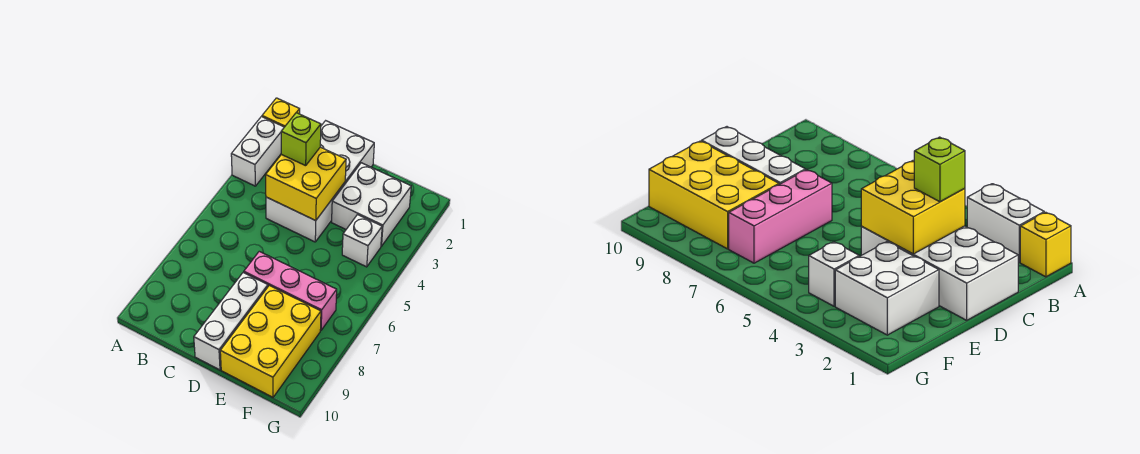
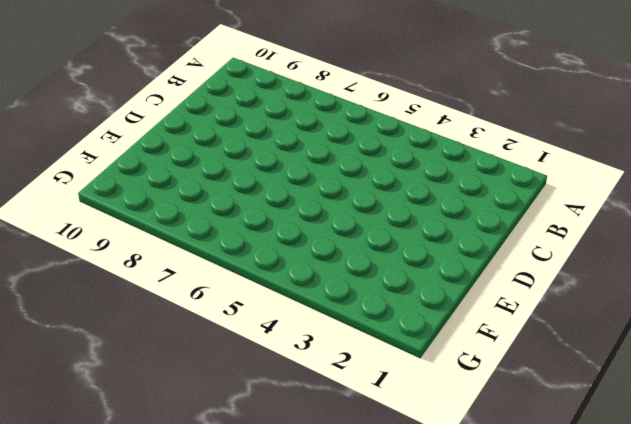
none -> yellow brick A1 level 1
none -> white brick A2:A3 level 1

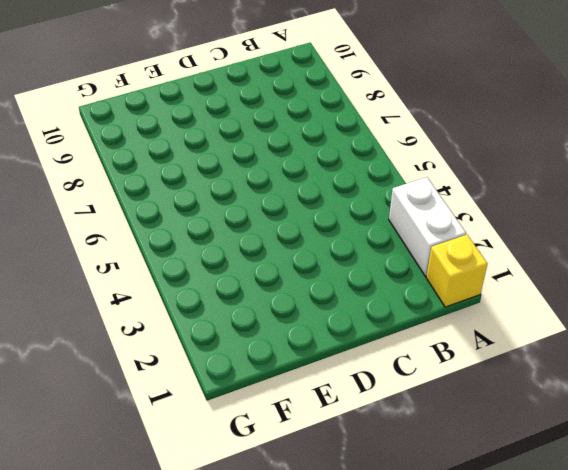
none -> white brick C1:D4 level 1
none -> pink brick D7:F7 level 1

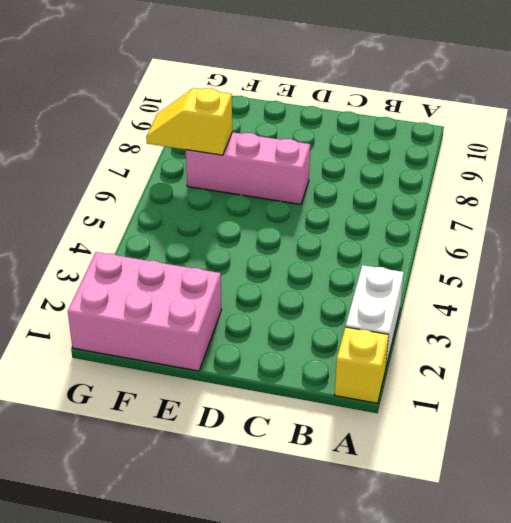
pink brick E1:G2 level 1 -> white brick E2:F3 level 1
yellow slope F7:G7 level 2 top F -> none
none -> white brick C1:D4 level 1
none -> white brick D8:D10 level 1

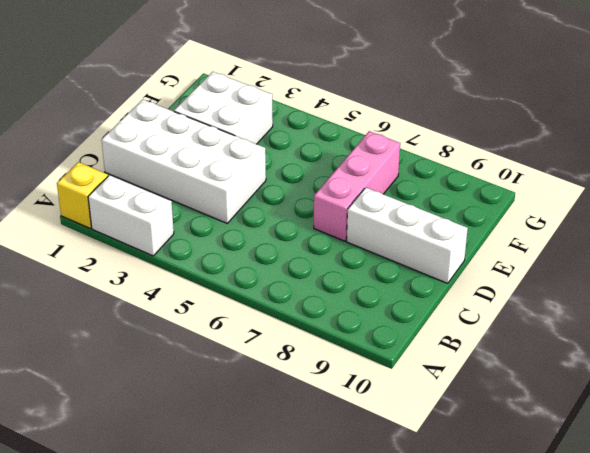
none -> yellow brick E8:F10 level 1
none -> white brick F4 level 1

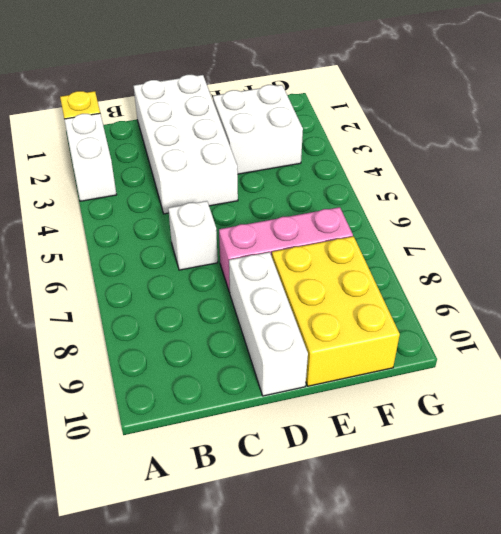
white brick C6 level 1 -> white brick F4 level 1
none -> yellow brick C3:D4 level 2
none -> lime brick C3 level 3

